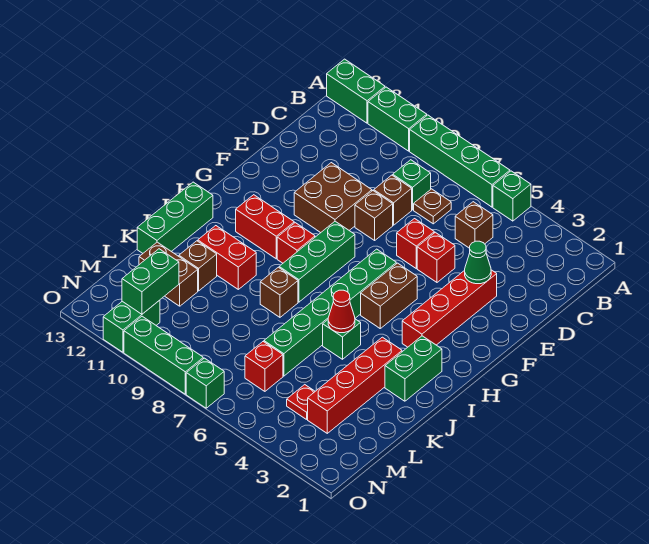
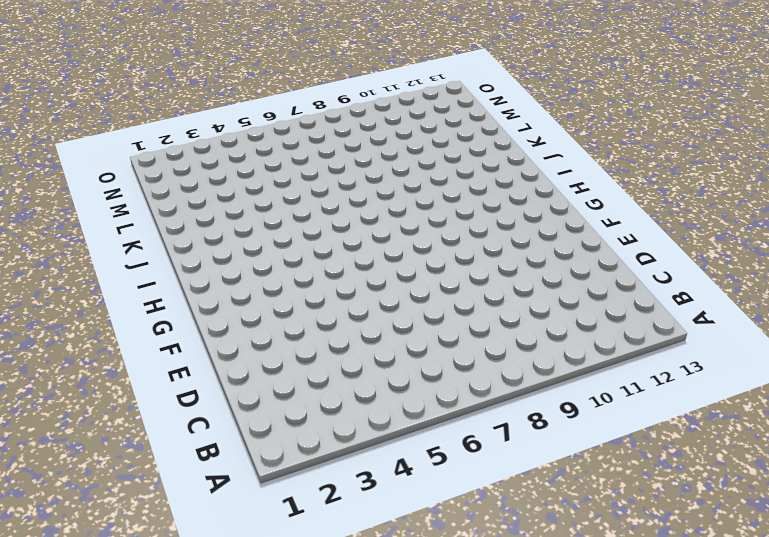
none -> green brick A5 level 1
none -> green brick A6:A9 level 1
none -> green brick A10:A11 level 1
none -> green brick A12:A13 level 1

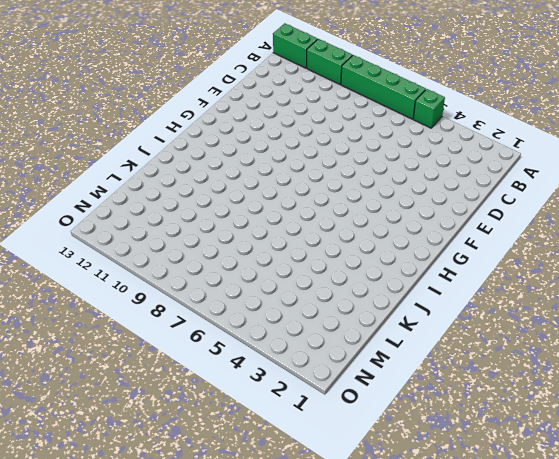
none -> brown brick C5 level 1
none -> brown plate C7 level 1
none -> green brick C8 level 1
none -> brown brick D8 level 1

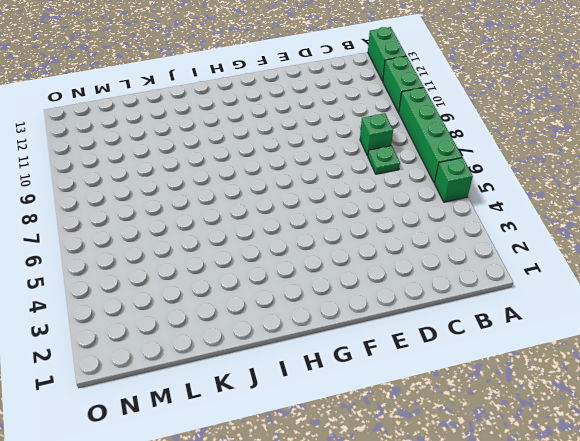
green plate C7 level 1 -> brown plate C7 level 1
none -> brown brick C5 level 1
none -> brown brick D8 level 1
none -> red brick E3:H3 level 1
none -> red brick E5 level 1

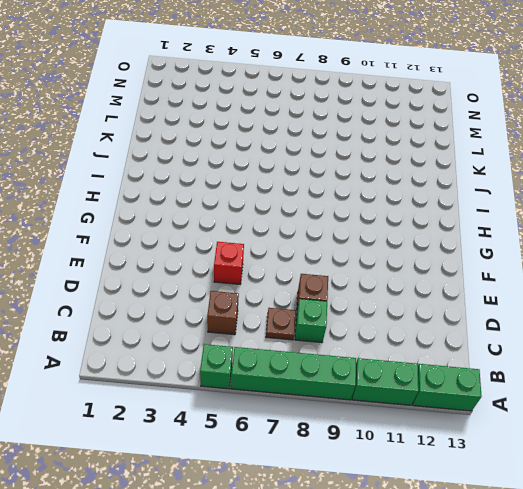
none -> red brick E3:H3 level 1
none -> red brick E6 level 1
none -> brown brick E8 level 1
none -> brown brick E9:F10 level 1

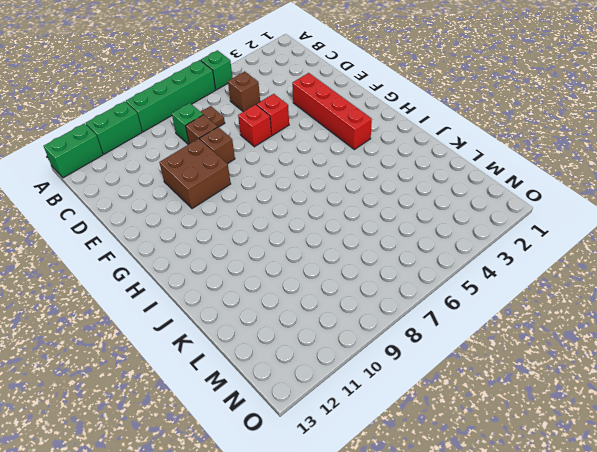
none -> brown brick G5:H5 level 1
none -> green brick G6:L6 level 1
none -> green brick G8:I8 level 1
none -> red brick H9 level 1

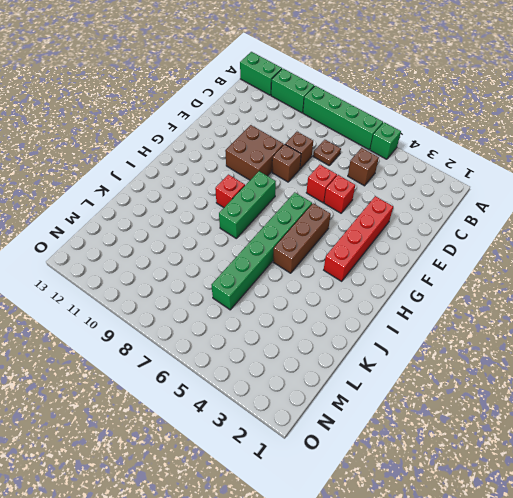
brown brick G5:I5 level 1 -> brown brick G5:H5 level 1
none -> green brick C8 level 1
none -> red brick H10:H11 level 1
none -> green brick I2:J2 level 1
none -> green brick I13:K13 level 1

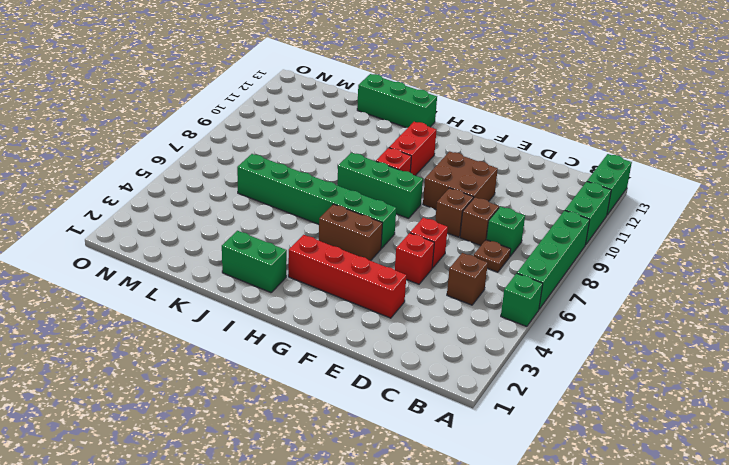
none -> red brick J3:M3 level 1
none -> green brick J5 level 1
none -> brown brick J8 level 1
none -> red brick J10:J11 level 1

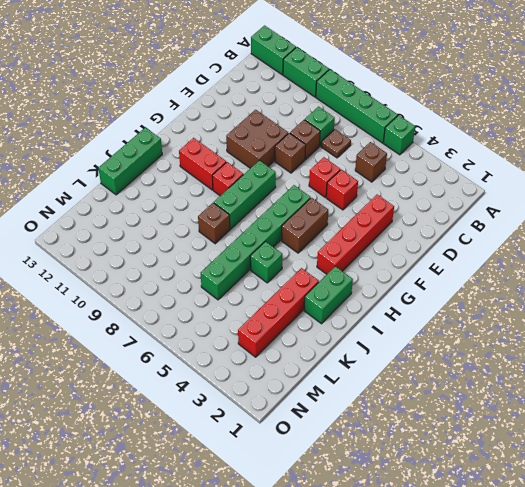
none -> red brick J10:J11 level 1
none -> brown brick K11 level 1
none -> brown brick L11:L12 level 1
none -> red plate M4 level 1

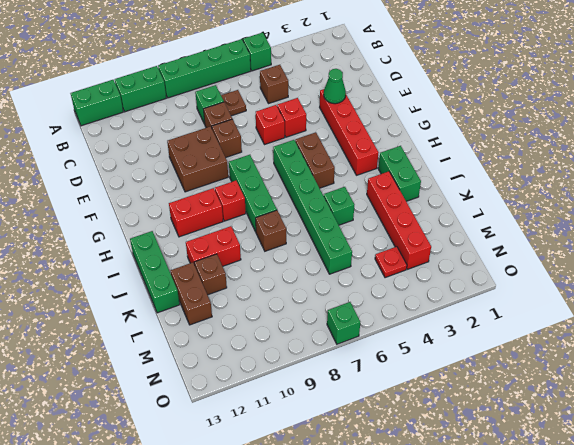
brown brick K12:L12 level 1 -> brown brick L11:L12 level 1
none -> red brick M6 level 1
none -> green brick N11:O11 level 1
none -> green brick O8:O10 level 1
none -> red cone J5 level 2

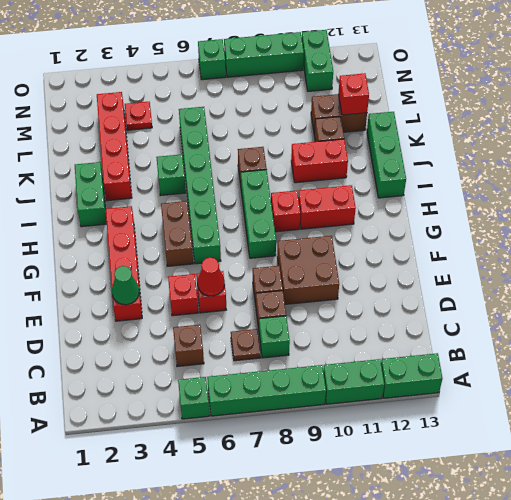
red cone E6 level 2 -> red cone J5 level 2
red brick L12 level 2 -> red brick M6 level 1
none -> green brick M11:N11 level 2

